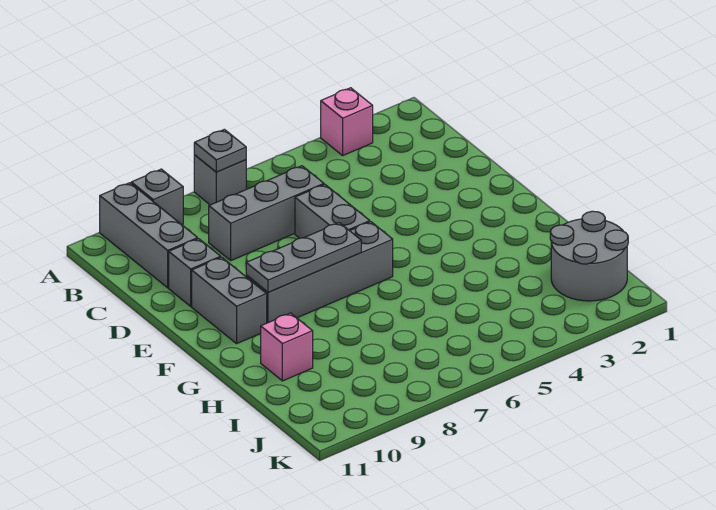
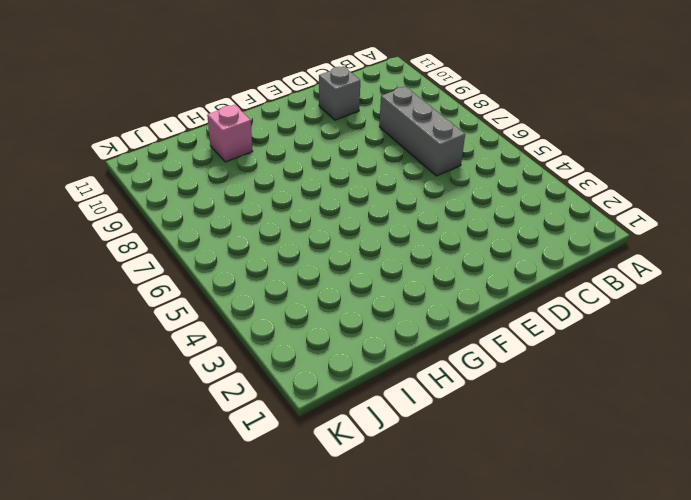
none -> pink brick A3 level 1
none -> grey brick A7 level 1
none -> grey brick A9 level 1

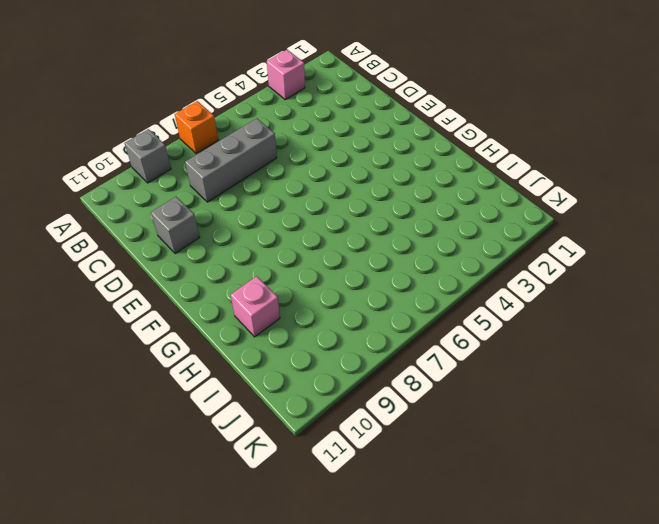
orange brick A7 level 1 -> grey brick A7 level 1
none -> grey brick A10:C10 level 1
none -> grey brick D6:E6 level 1
none -> grey brick E10:F10 level 1

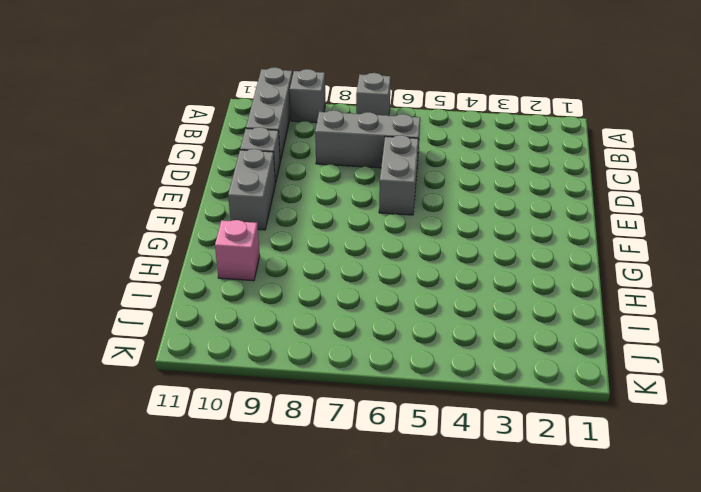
none -> pink brick A3 level 1
none -> grey brick F6:F9 level 1
none -> grey round brick I1:J2 level 1

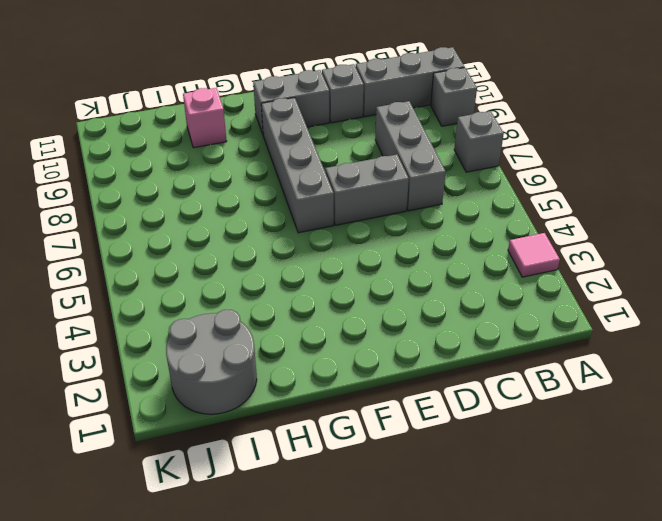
pink tile A3 level 1 -> pink brick A3 level 1
none -> grey plate A7 level 2
none -> grey plate F7:F9 level 2

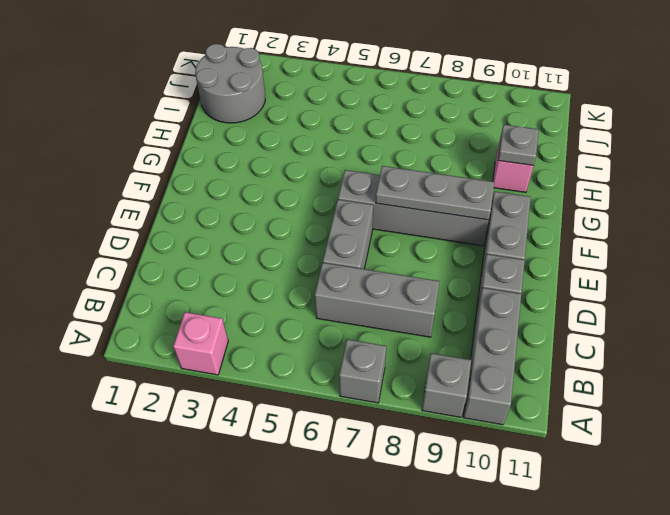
grey plate H10 level 2 -> grey plate A7 level 2

